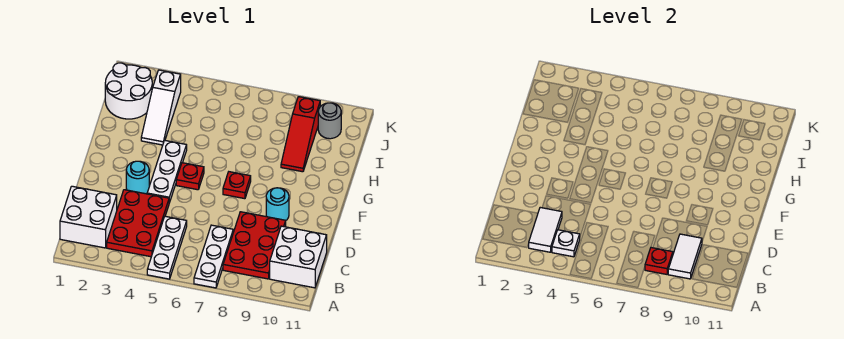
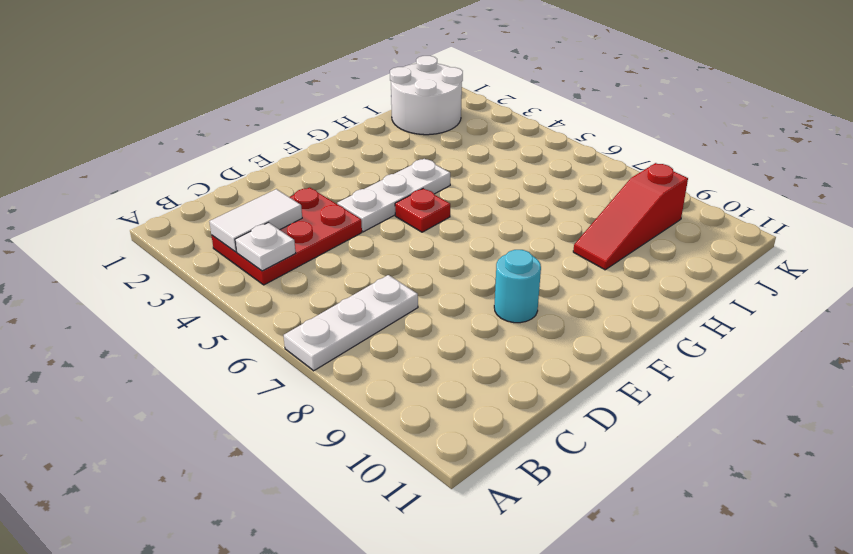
none -> white plate A5:C5 level 1
none -> white brick B1:C2 level 1
none -> red plate B8:D9 level 1

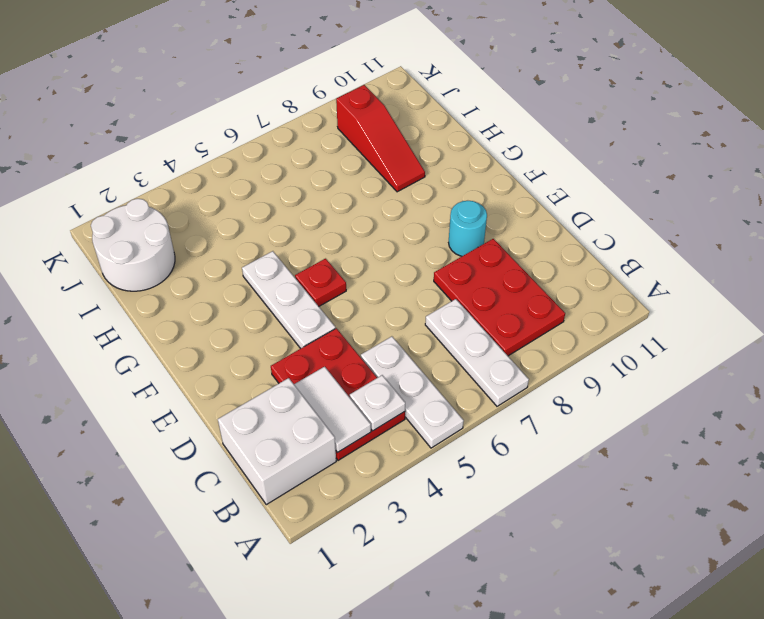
none -> white brick B10:C11 level 1
none -> cyan round brick E3 level 1
none -> red plate F7 level 1

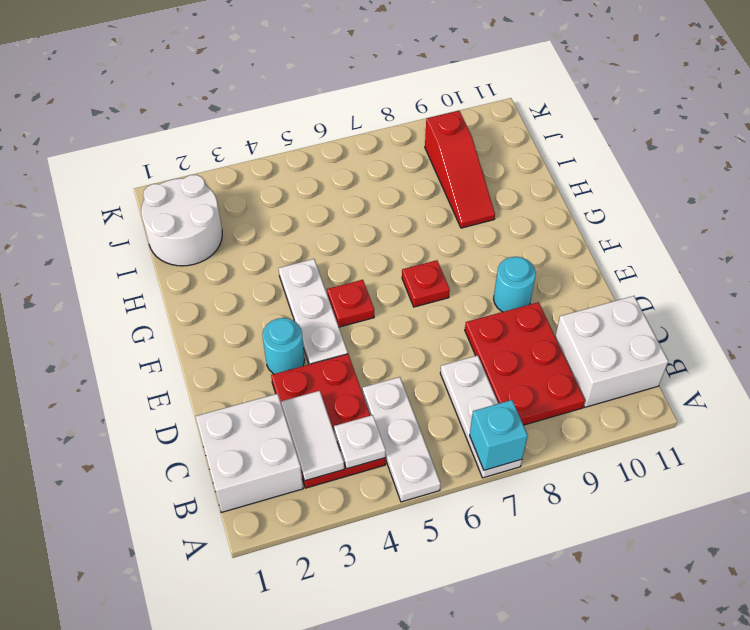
cyan brick A7 level 2 -> none
none -> white slope H3:J3 level 1 top J
none -> grey round brick J10 level 1
none -> red plate B8 level 2

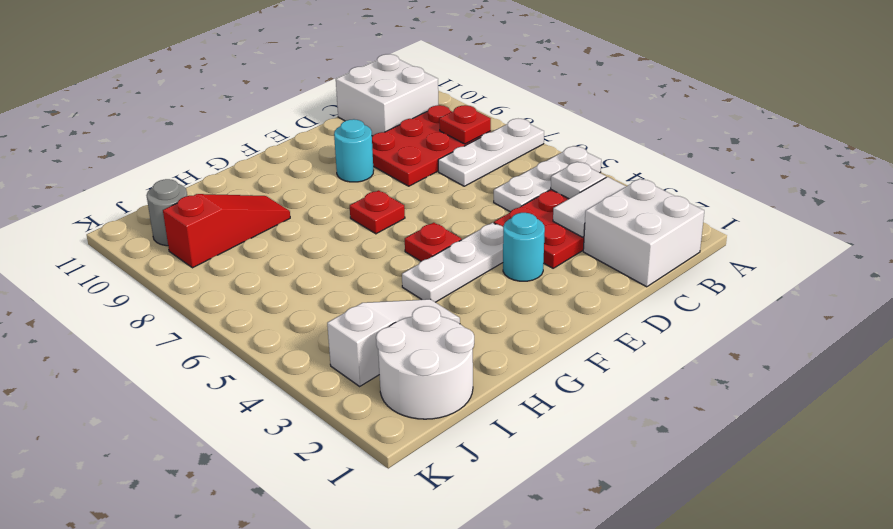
none -> white tile B9:C9 level 2

